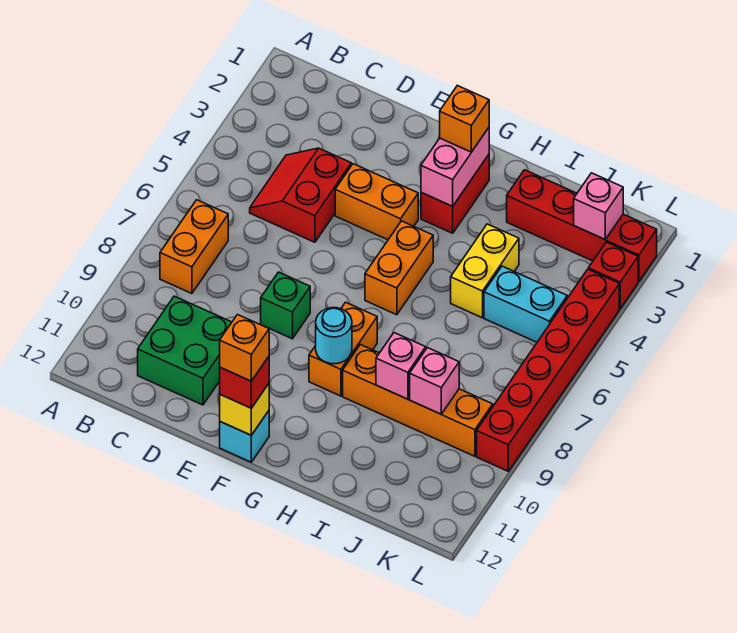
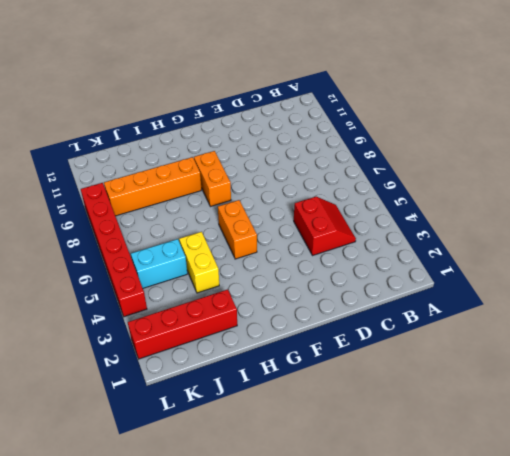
none -> orange brick B7:B8 level 1
none -> green brick C10:D11 level 1
none -> orange brick E4:F4 level 1

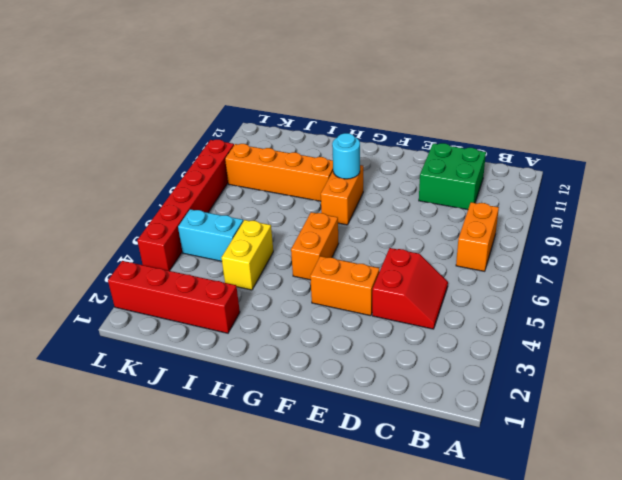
none -> green brick E8 level 1
none -> cyan brick F12 level 1
none -> red brick G2:G3 level 1

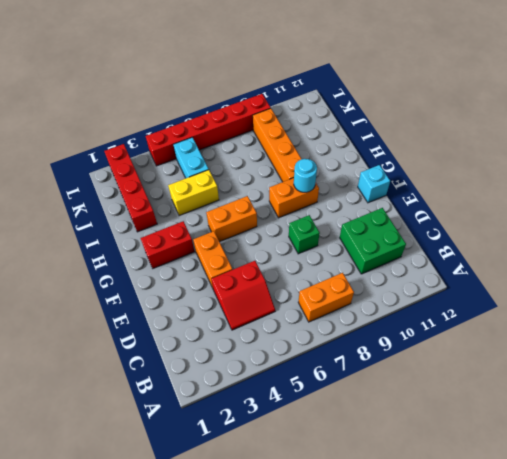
none -> red brick L3 level 1
none -> yellow brick F12 level 2
none -> pink brick G2:G3 level 2

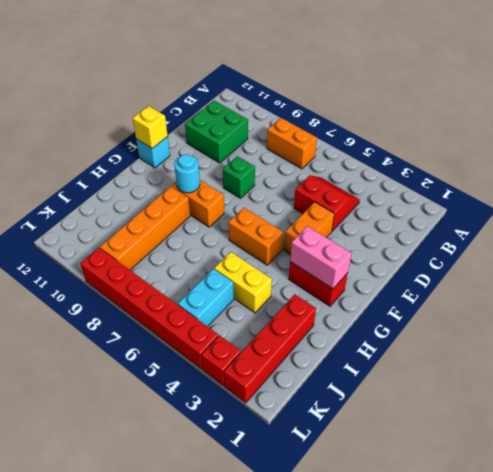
none -> pink brick I9 level 2
none -> pink brick J9 level 2
none -> pink brick K2 level 2

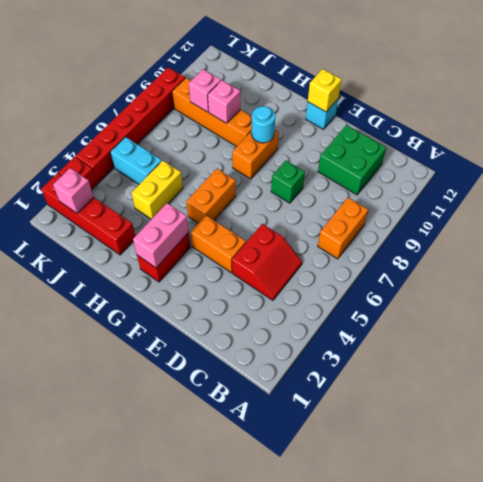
none -> red brick F12 level 3
none -> orange brick G2 level 3
none -> orange brick F12 level 4

